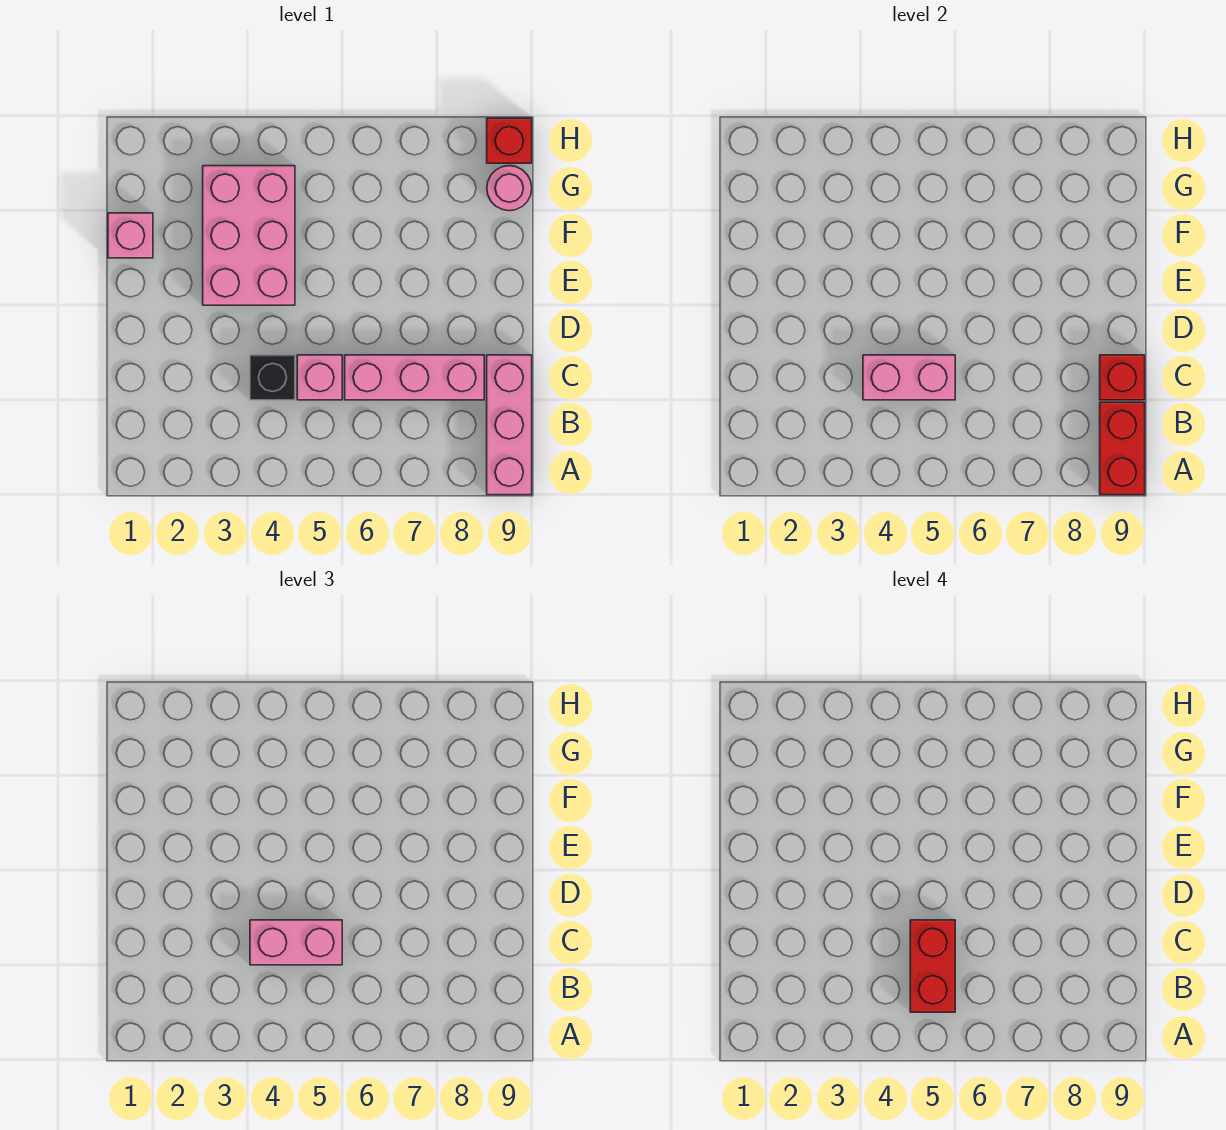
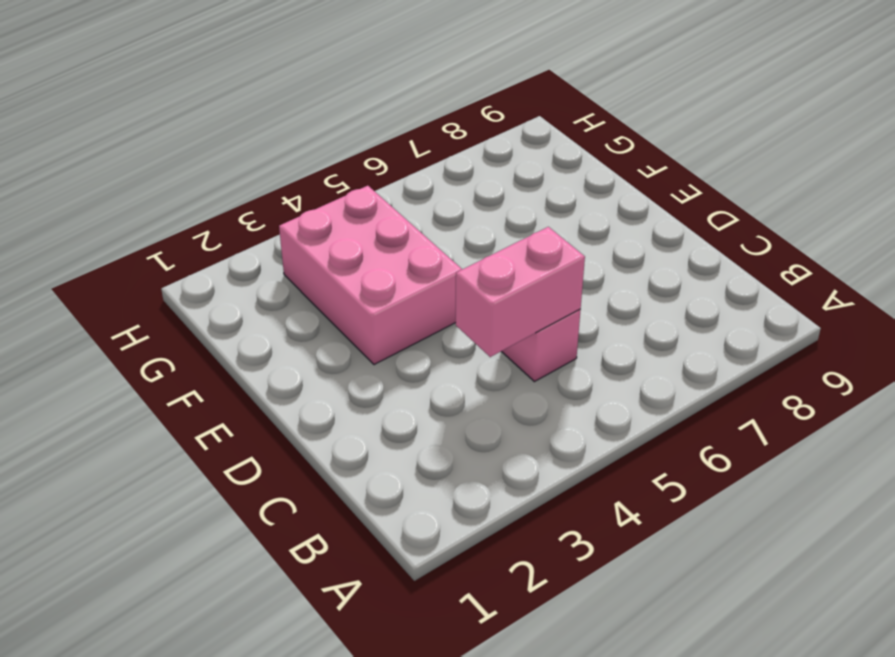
none -> pink brick A9:C9 level 1
none -> black brick C4 level 1
none -> pink brick C6:C8 level 1

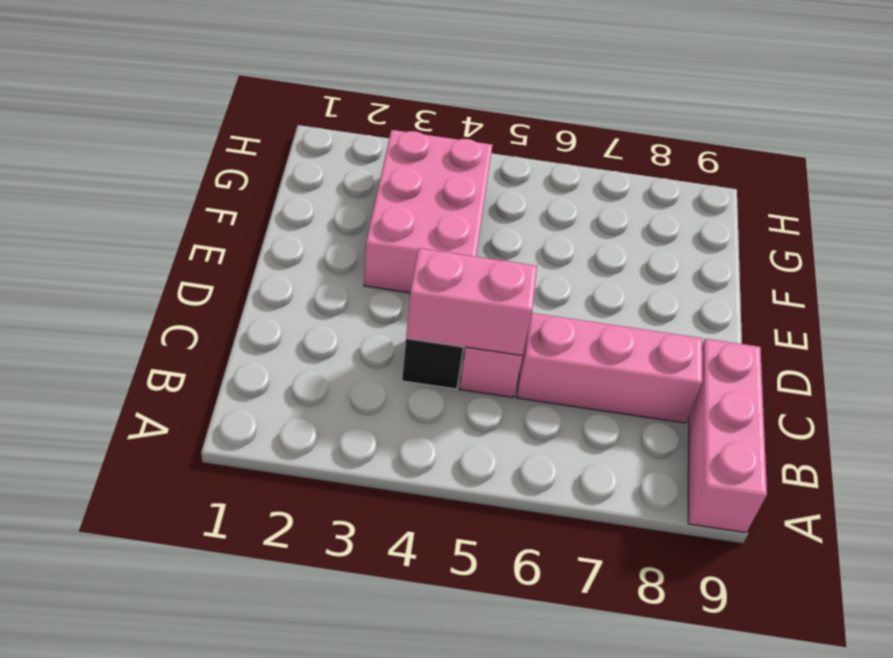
none -> pink brick F1 level 1
none -> pink round brick G9 level 1
none -> red brick H9 level 1

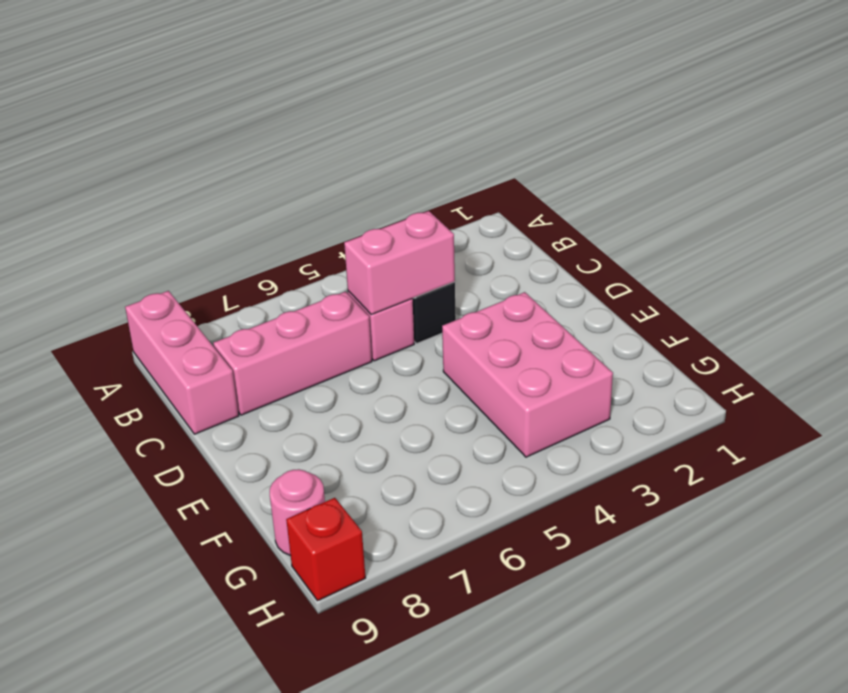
none -> pink brick F1 level 1
none -> red brick A9:B9 level 2
none -> red brick C9 level 2

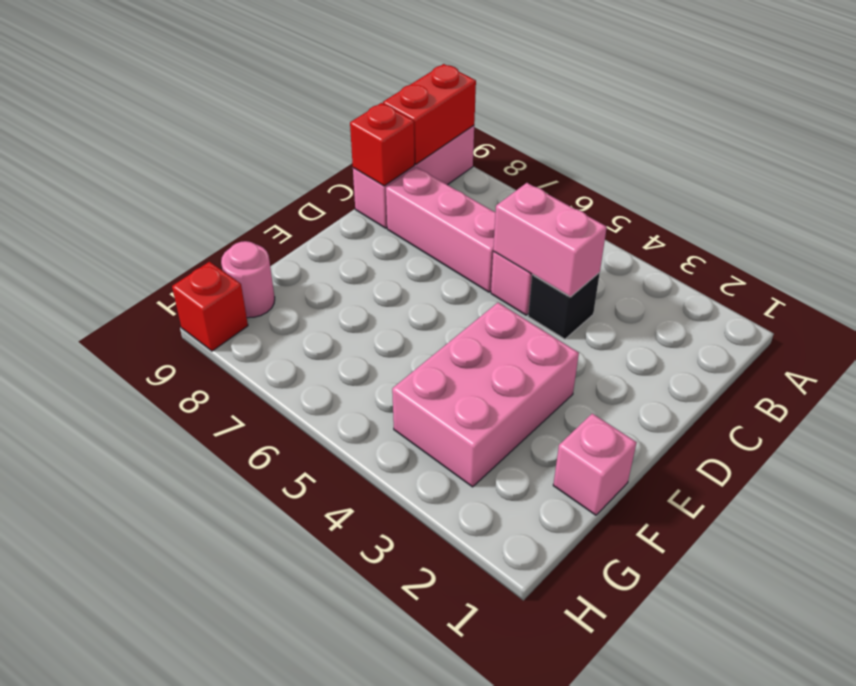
none -> pink brick C4:C5 level 3
none -> red brick B5:C5 level 4

